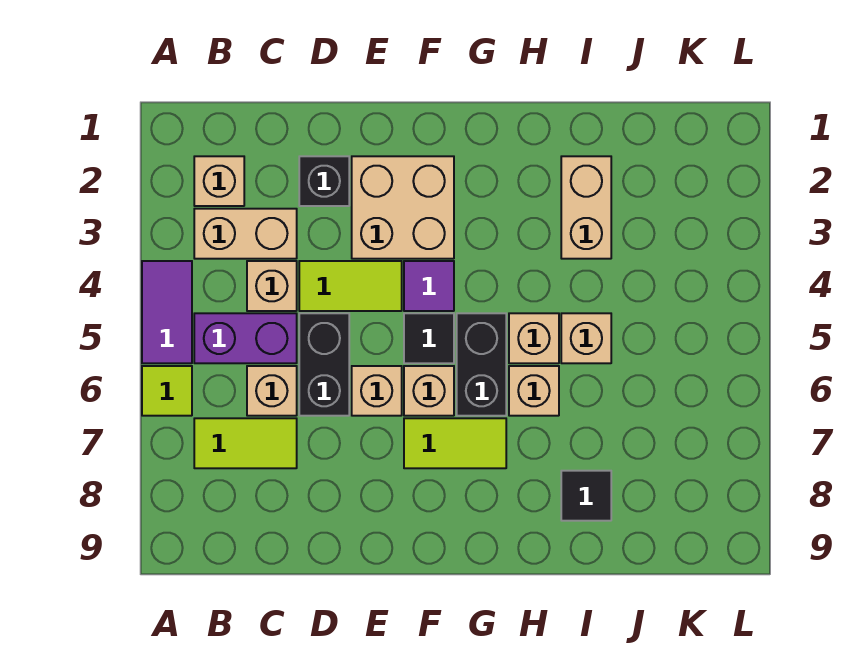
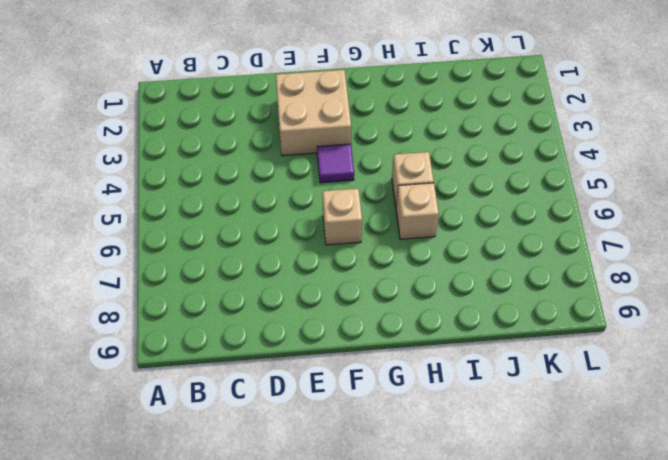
none -> purple tile A4:A5 level 1
none -> lime tile A6 level 1
none -> tan brick B2 level 1

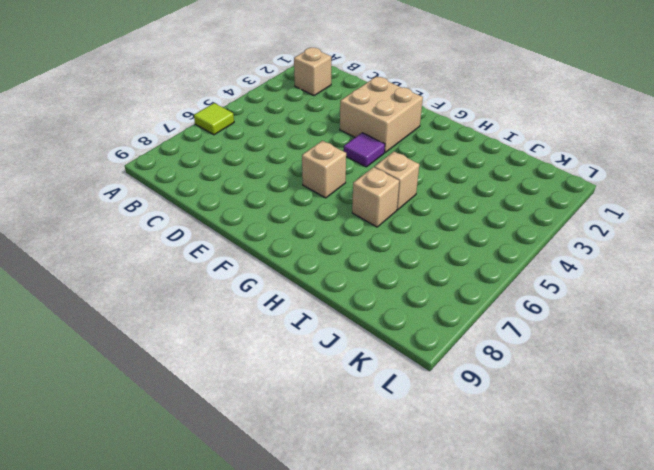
none -> purple tile A4:A5 level 1
none -> tan brick B3:C3 level 1
none -> purple brick B5:C5 level 1

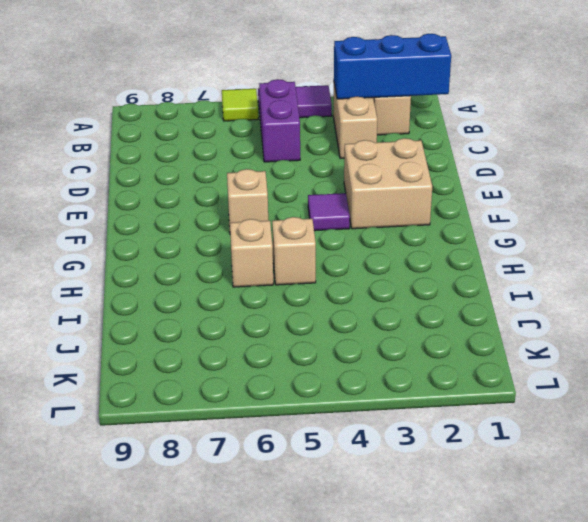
blue brick B1:B3 level 2 -> none
none -> lime tile B7:C7 level 1
none -> tan brick C4 level 1
none -> tan brick C6 level 1

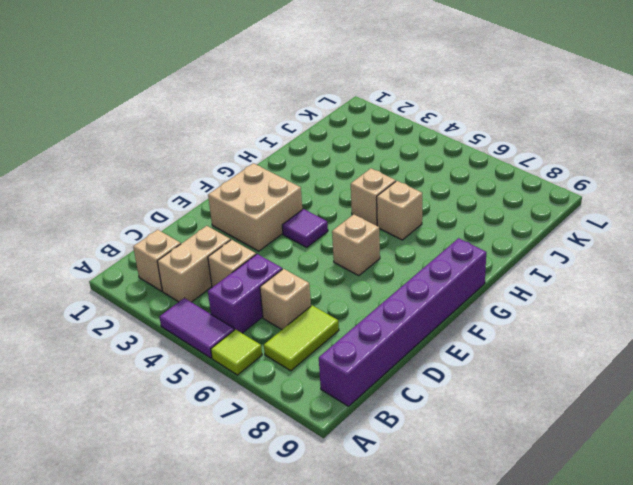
purple brick B9:G9 level 1 -> none
none -> black brick D2 level 1
none -> lime tile D4:E4 level 1
none -> black brick D5:D6 level 1

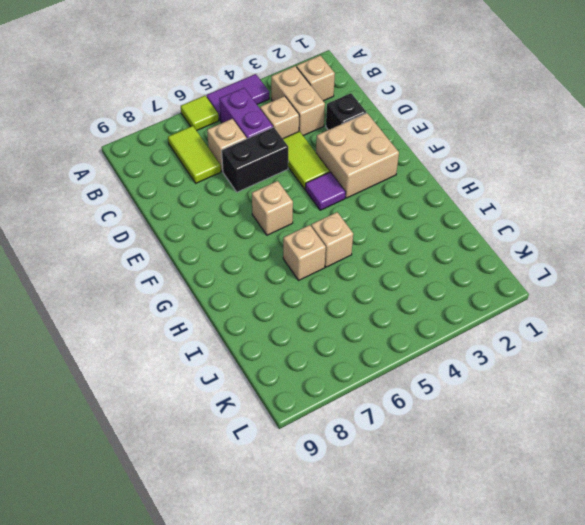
none -> tan brick E6 level 1
none -> black tile F5 level 1
none -> lime tile F7:G7 level 1

